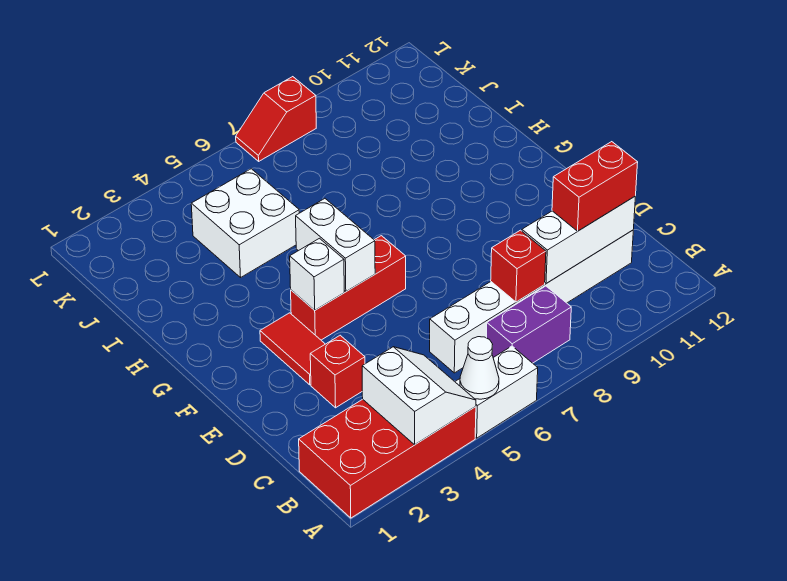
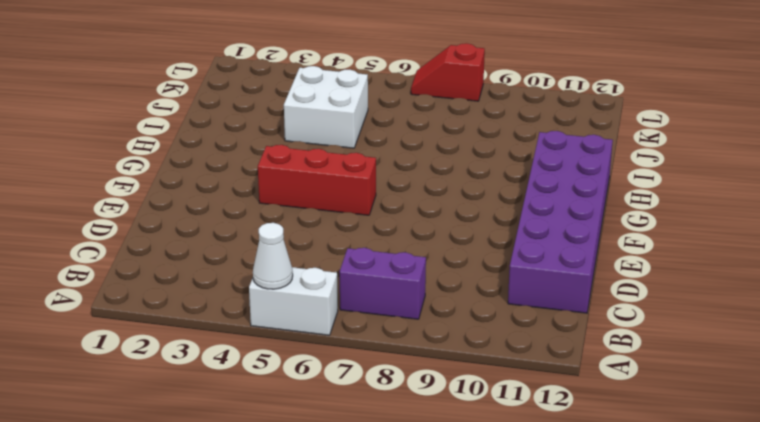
purple brick C11:H12 level 1 -> white brick C6:C11 level 1
none -> red brick A1:B4 level 1
none -> red brick D3 level 1
none -> red tile E3:F3 level 1

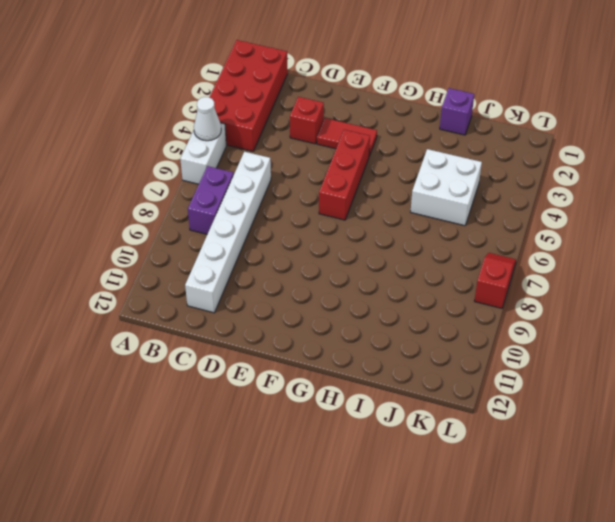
purple brick I1 level 1 -> none
none -> white slope A3:B4 level 2 top 3
none -> red brick C8 level 2
none -> white brick C9:C11 level 2

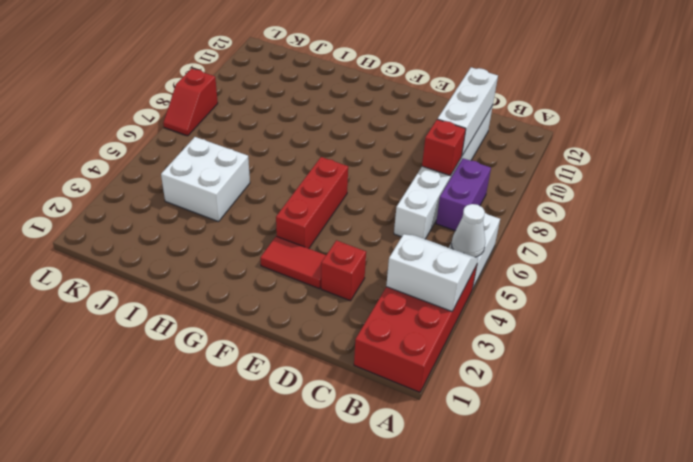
none -> white brick F4 level 2
none -> white brick F5:G5 level 2
none -> red brick C10:C11 level 3

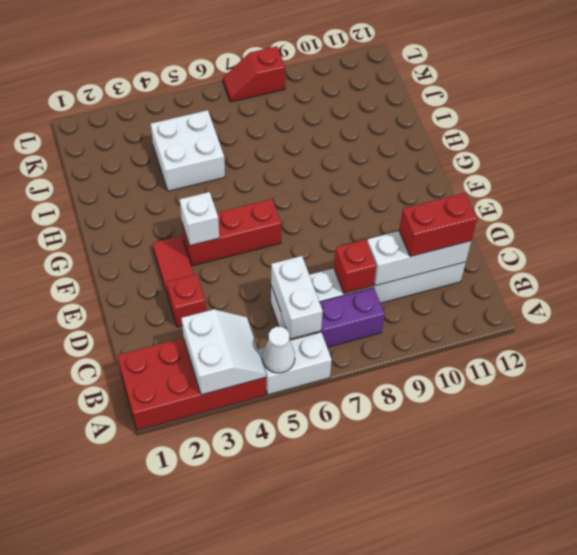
white brick B6:C6 level 2 -> white brick F5:G5 level 2

